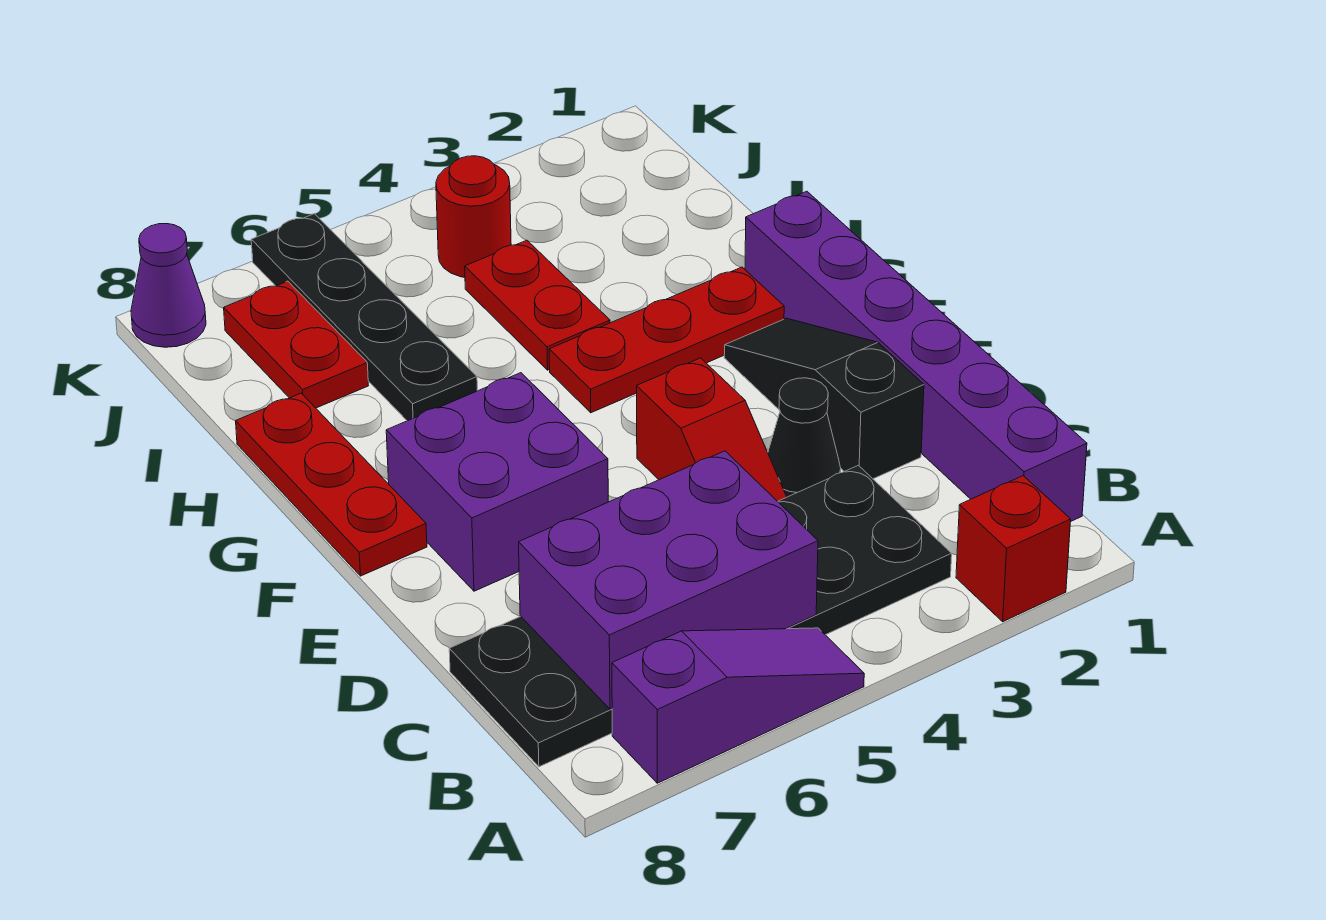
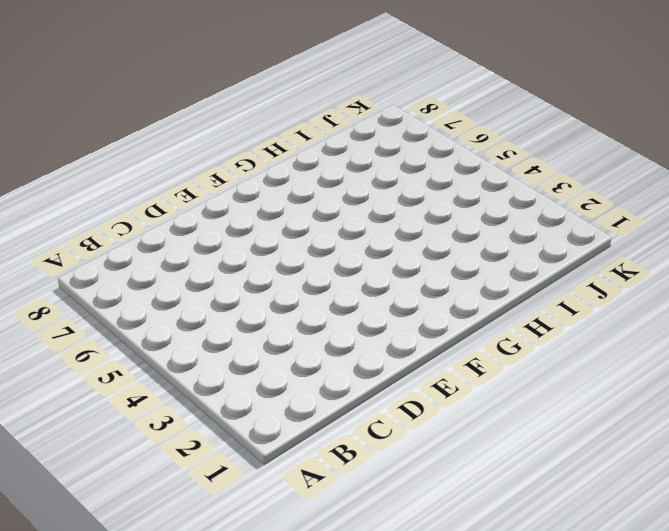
none -> red brick A2 level 1
none -> purple slope A5:A7 level 1 top 7
none -> purple brick B1:G1 level 1

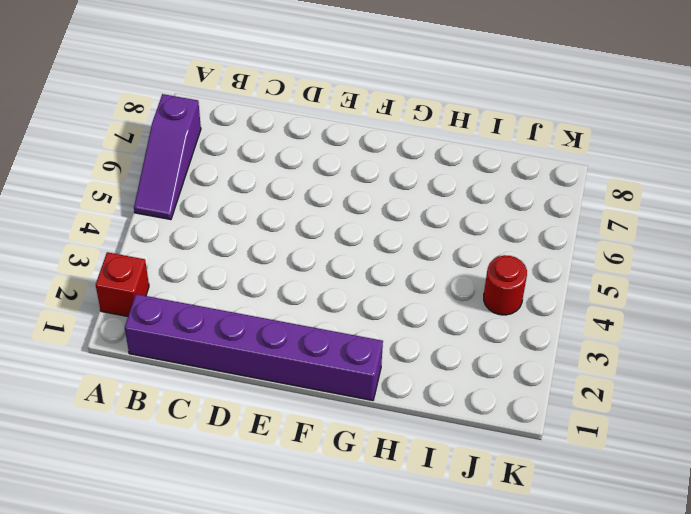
none -> black plate B3:C8 level 1
none -> black slope D2:F2 level 1 top D
none -> black cone D3 level 1

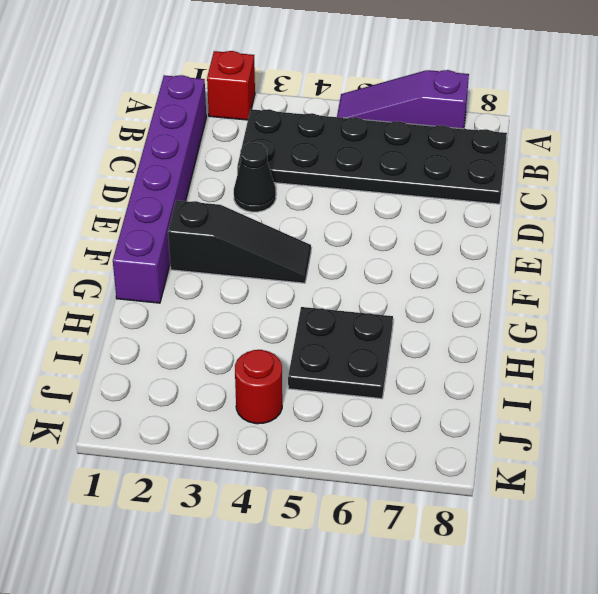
black slope F2:F4 level 1 top 2 -> black slope D2:F2 level 1 top D
black plate H5:I6 level 1 -> black plate H6:K6 level 1
none -> red slope D4:E4 level 1 top E
none -> purple brick E6:F7 level 1
none -> red plate F8:H8 level 1

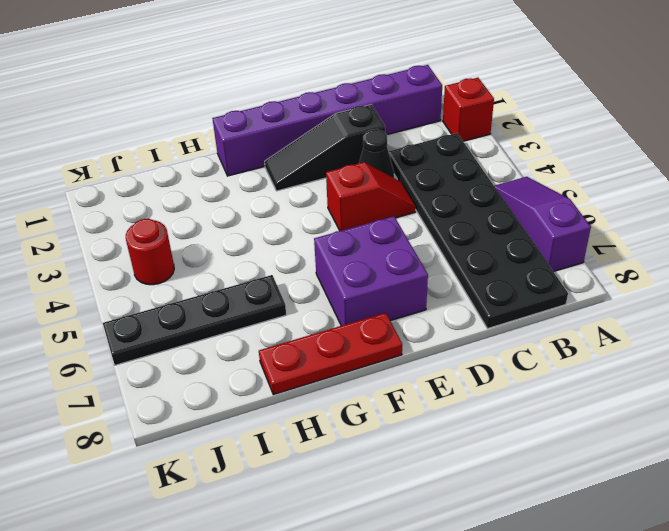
none -> red plate G2:G4 level 1
none -> red plate H4:I4 level 1
none -> red plate I7:J7 level 1

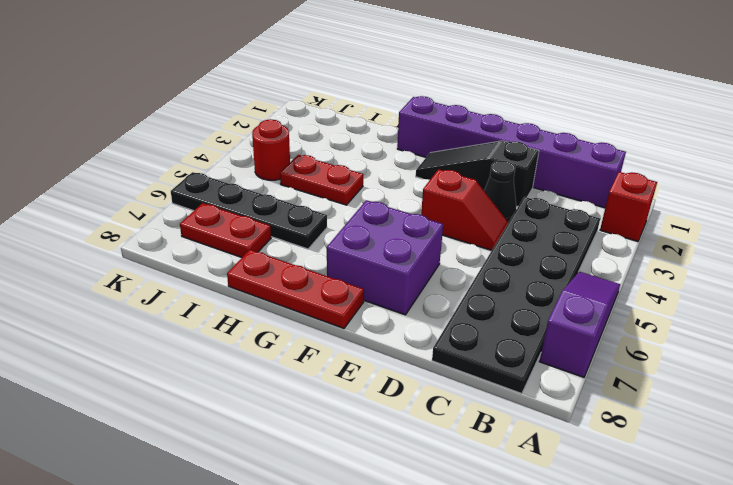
none -> red plate G2:G4 level 1
none -> purple cone K8 level 1
none -> purple brick B5:C7 level 2

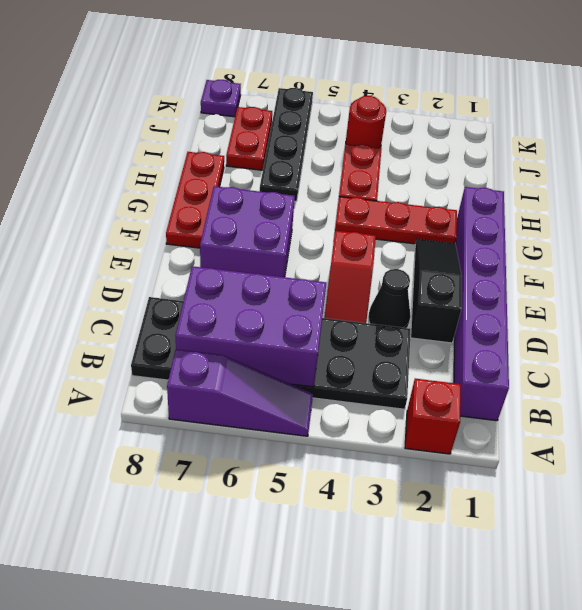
purple plate K8 level 1 -> purple cone K8 level 1

